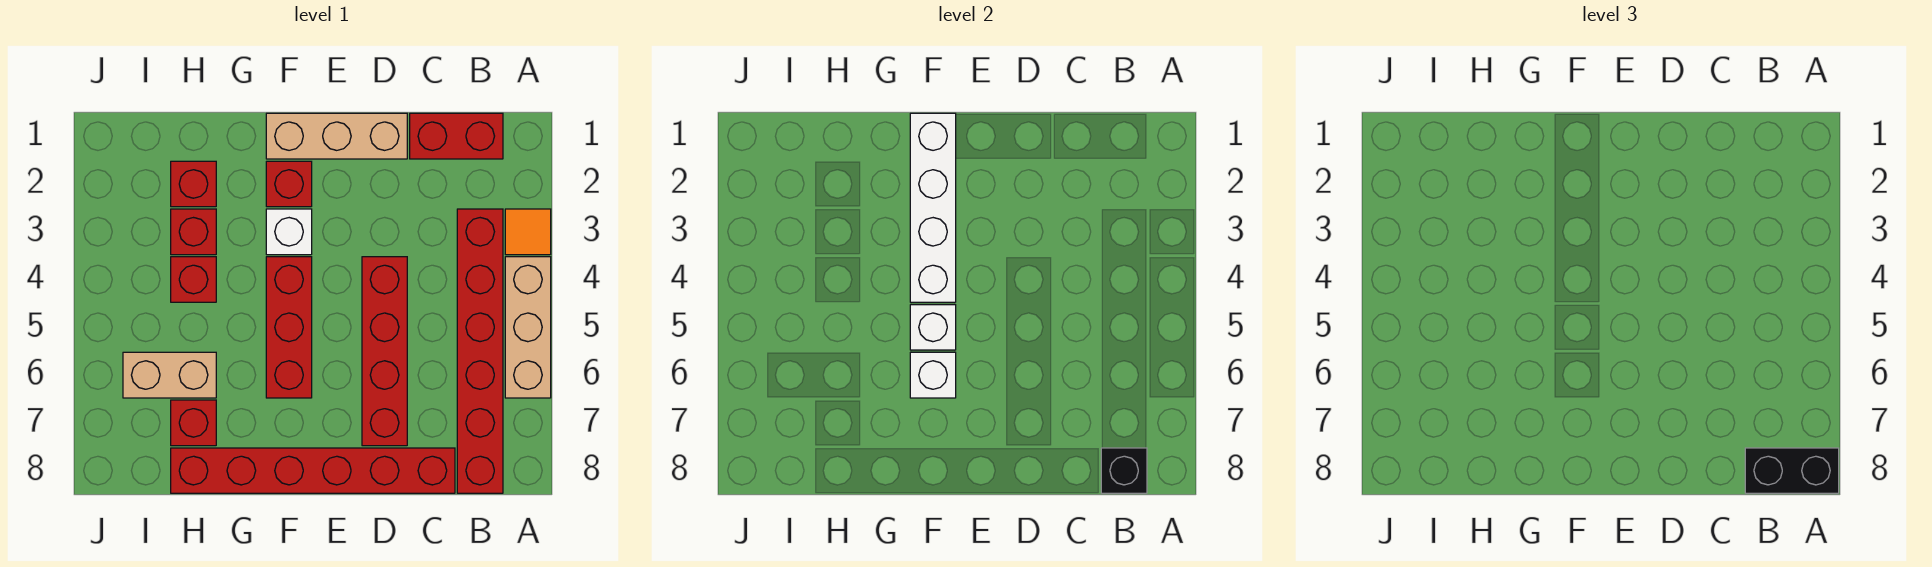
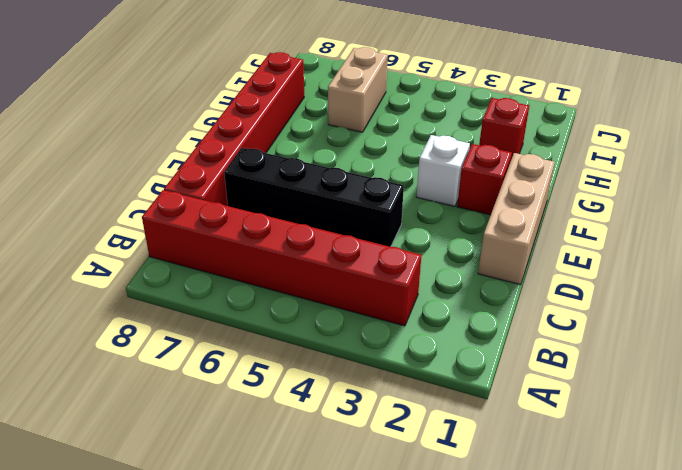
black brick D4:D7 level 1 -> red brick D4:D7 level 1
none -> orange tile A3 level 1
none -> tan brick A4:A6 level 1
none -> red brick B1:C1 level 1

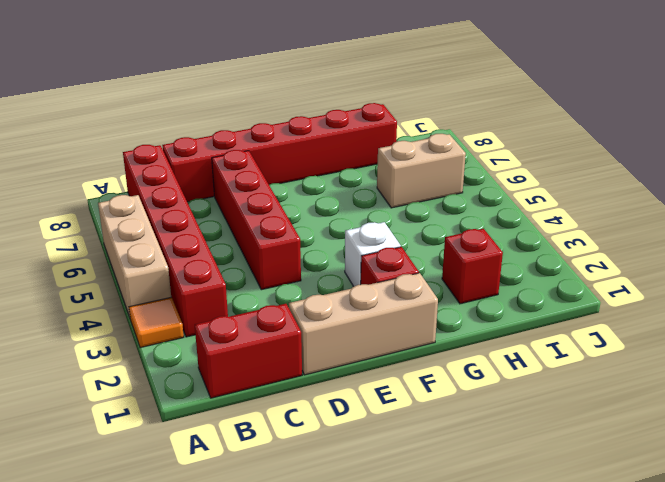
none -> red brick F4:F6 level 1
none -> red brick H3 level 1
none -> red brick H4 level 1

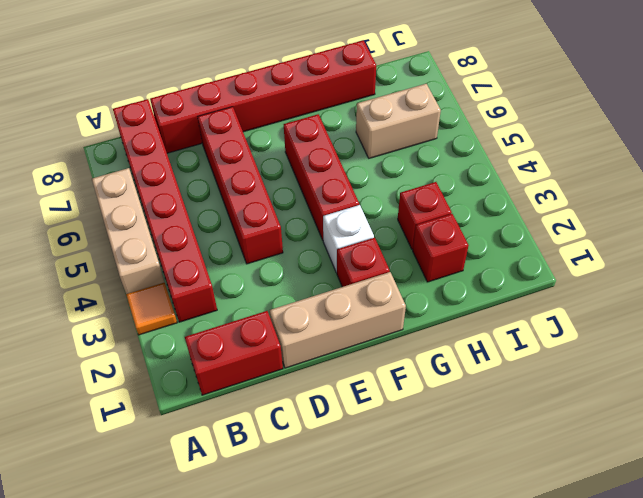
none -> red brick H4 level 1
none -> red brick H7 level 1
none -> black brick B8 level 2

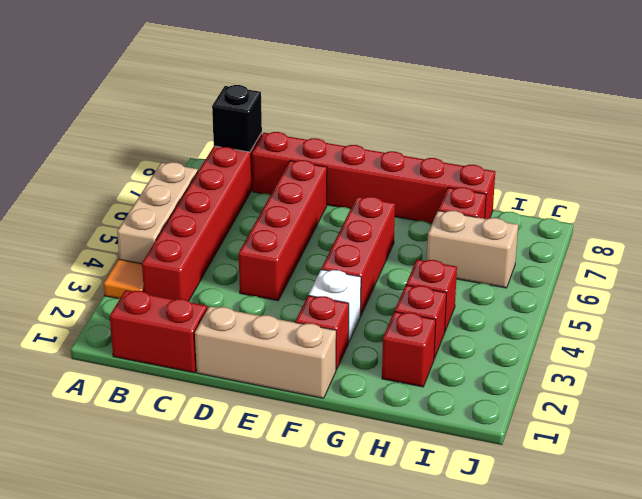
none -> white brick F1:F4 level 2
none -> white brick F5 level 2
none -> white brick F6 level 2

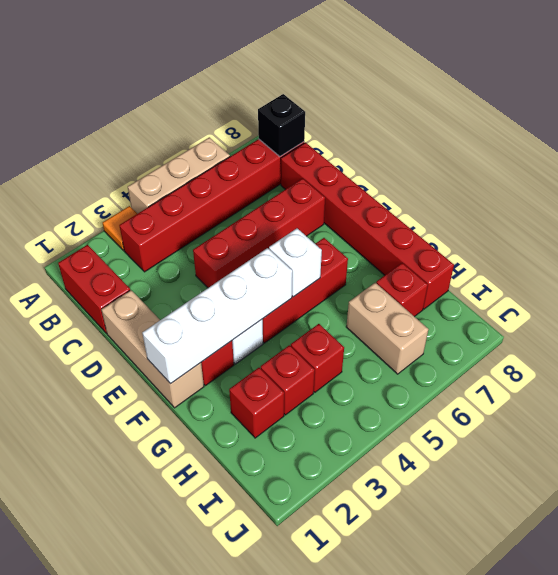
none -> white brick F6 level 2
none -> black brick A8:B8 level 3

